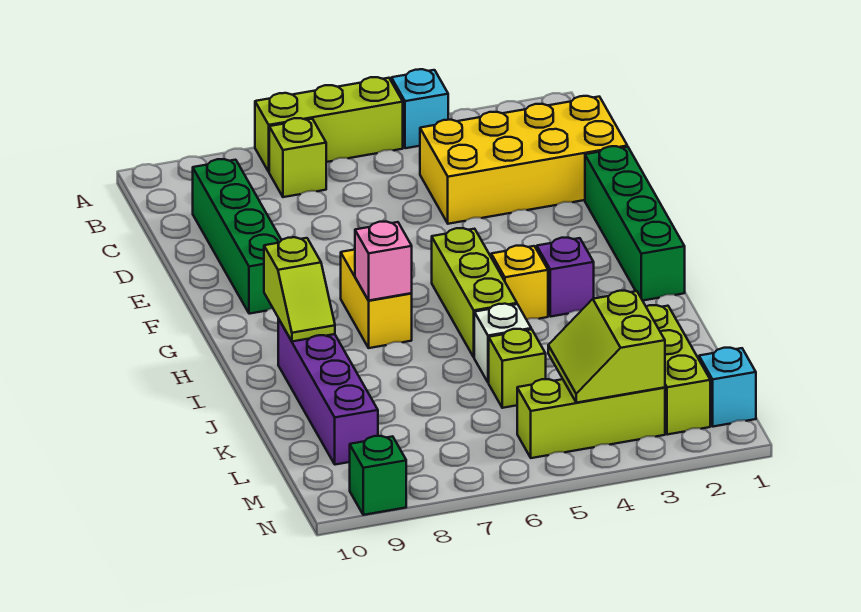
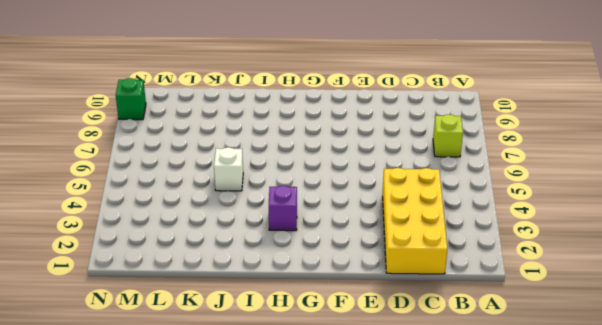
none -> cyan brick A4 level 1
none -> lime brick A5:A7 level 1
none -> green brick C9:F9 level 1

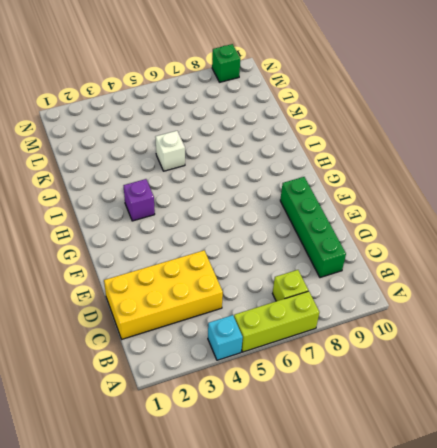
none -> green brick E1:H1 level 1
none -> lime brick G5:I5 level 1
none -> yellow brick G7:H7 level 1

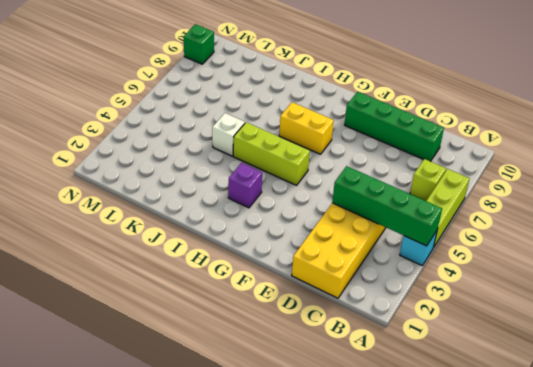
green brick A4:D4 level 2 -> green brick E1:H1 level 1
none -> yellow brick H4 level 1
none -> purple brick I9:L9 level 1
none -> lime brick K2:M2 level 1

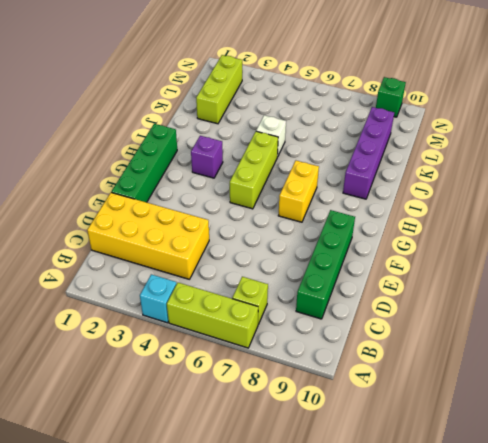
none -> yellow brick H4 level 1
none -> lime brick K5 level 1
none -> cyan brick M1 level 1

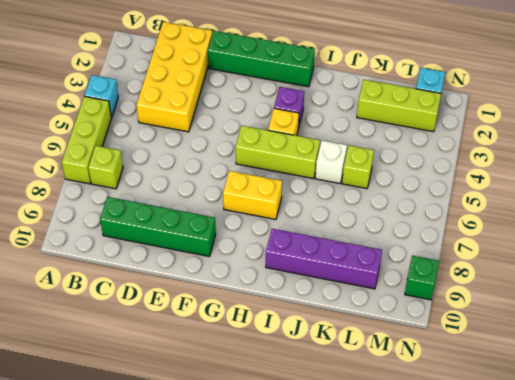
none -> lime brick M3:M5 level 1
none -> pink brick H7 level 2
none -> lime slope H9:I9 level 2 top H

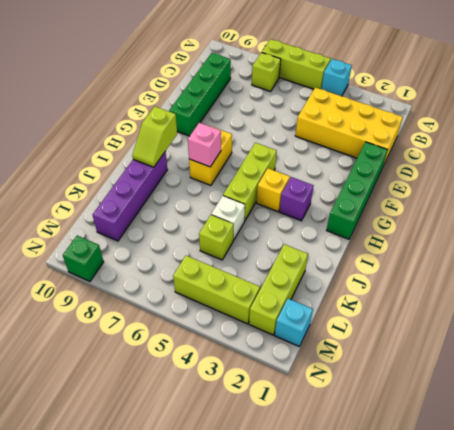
none -> lime slope L3:M4 level 2 top 3

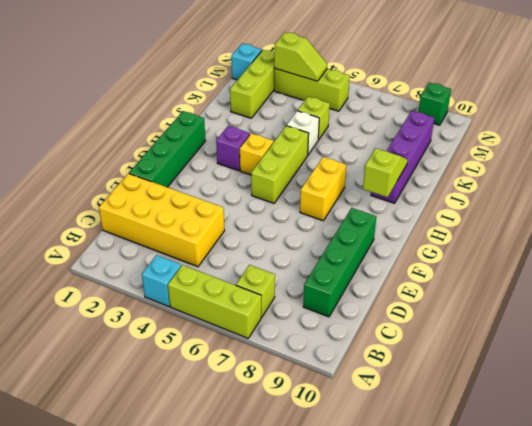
lime slope M3:M4 level 2 top 3 -> lime slope L3:M4 level 2 top 3
none -> pink brick H7 level 2

